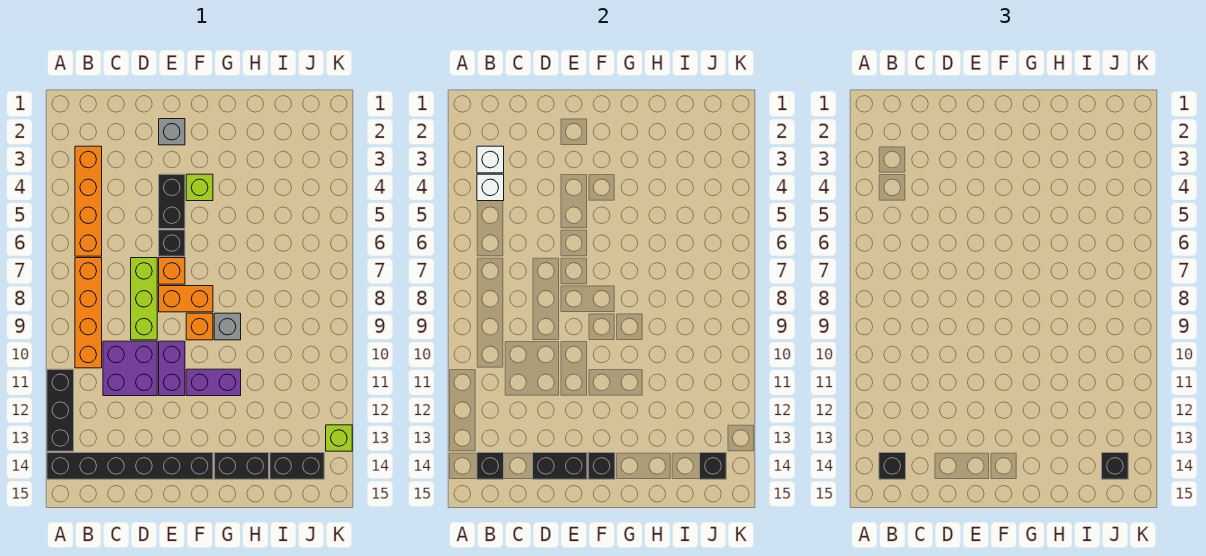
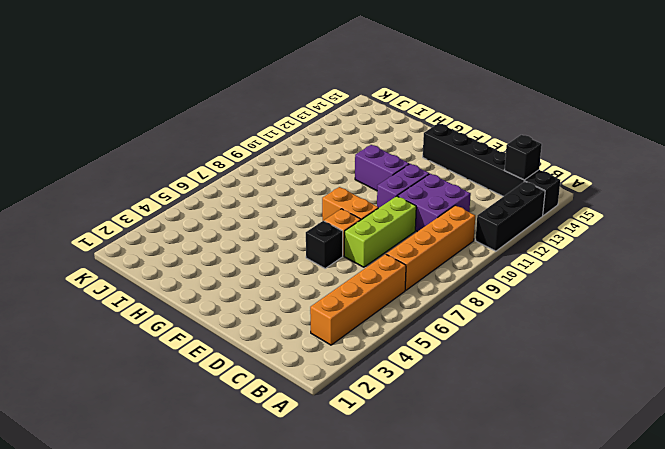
none -> grey brick E2 level 1
none -> black brick E4:E5 level 1
none -> lime brick F4 level 1

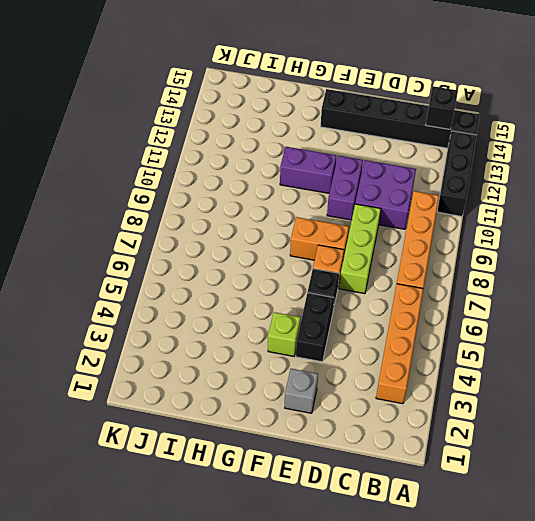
none -> orange brick F9 level 1
none -> grey brick G9 level 1
none -> black brick G14:H14 level 1

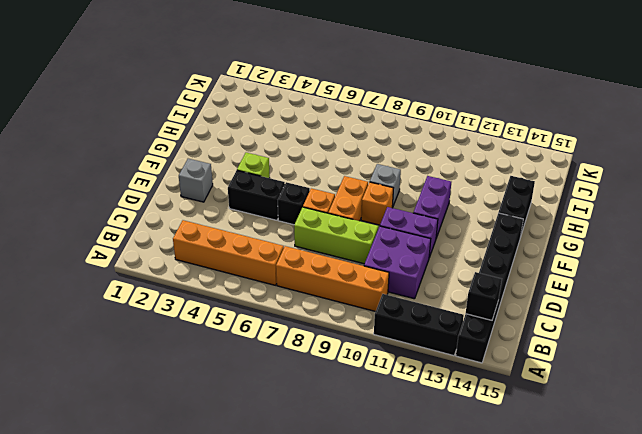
none -> black brick I14:J14 level 1
none -> lime brick K13 level 1
none -> white brick B3 level 2

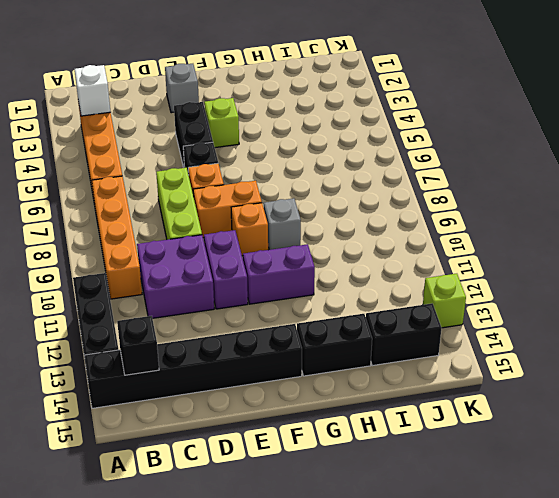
none -> white brick B4 level 2
none -> black brick D14:E14 level 2
none -> black brick F14 level 2

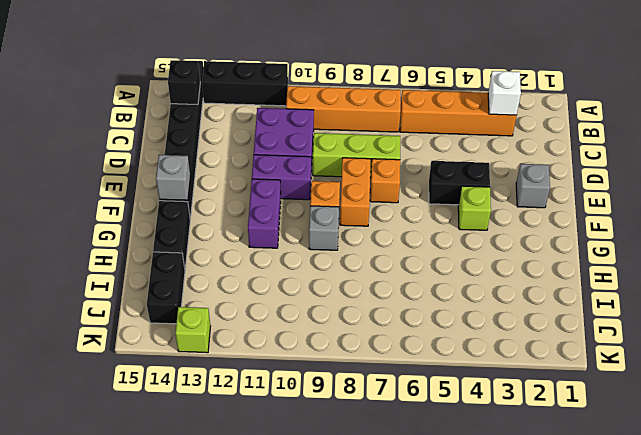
grey brick F14 level 2 -> black brick F14 level 2
none -> black brick E6 level 1
none -> white brick B4 level 2
none -> black brick D14:E14 level 2

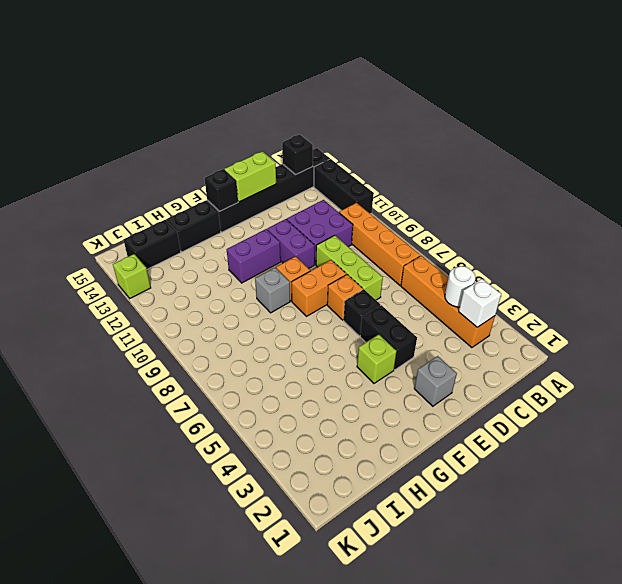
white round brick B4 level 2 -> white brick B4 level 2
lime brick D14:E14 level 2 -> black brick D14:E14 level 2
none -> black brick J14 level 2
none -> black brick B14 level 3
none -> black brick J14 level 3

